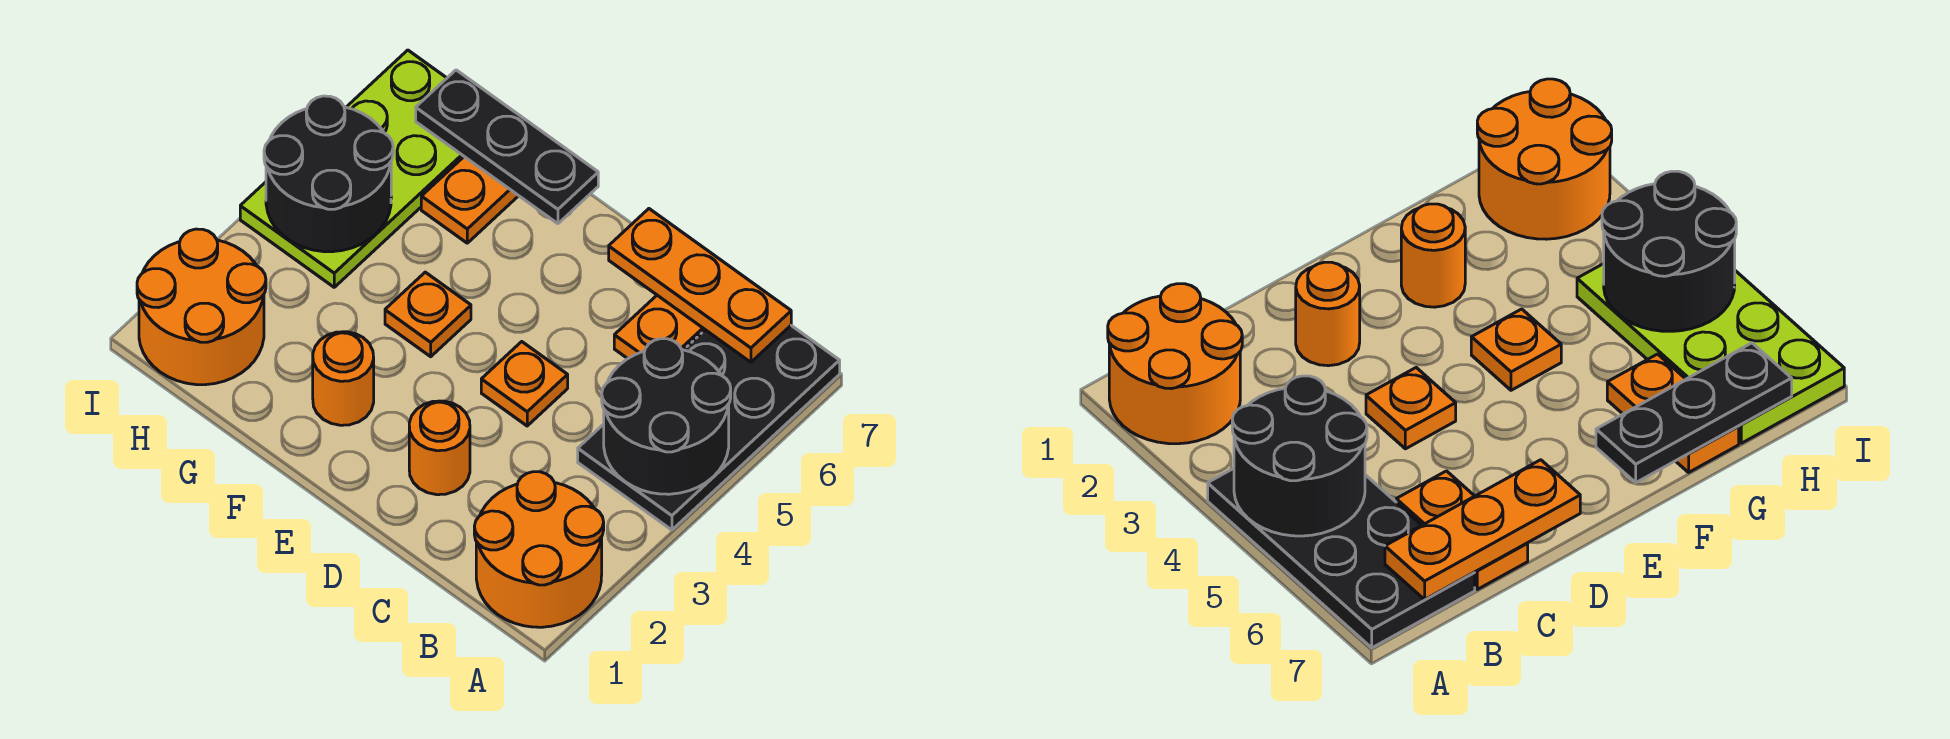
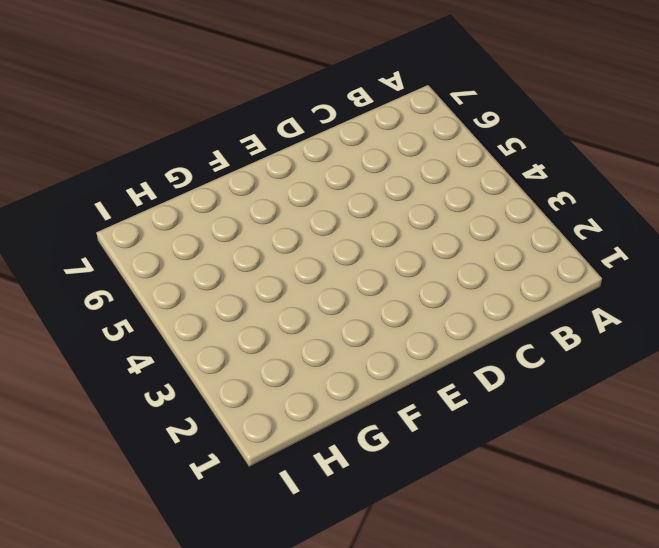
none -> orange round brick A1:B2 level 1
none -> black plate A4:B7 level 1
none -> orange plate C6:C7 level 1

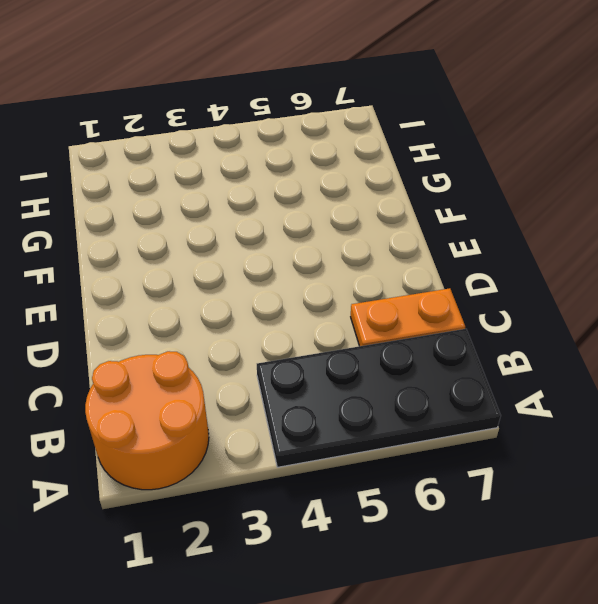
none -> orange round brick D2 level 1
none -> orange plate D4 level 1
none -> orange round brick F2 level 1

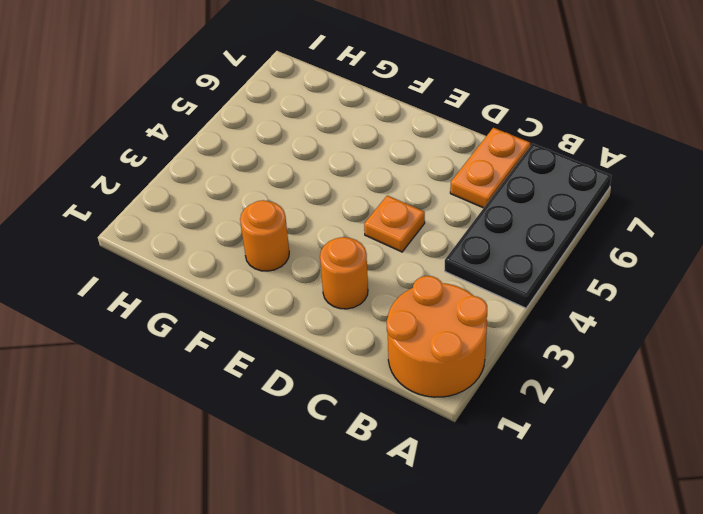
none -> orange plate F4 level 1
none -> orange plate G6:G7 level 1
none -> orange round brick H1:I2 level 1

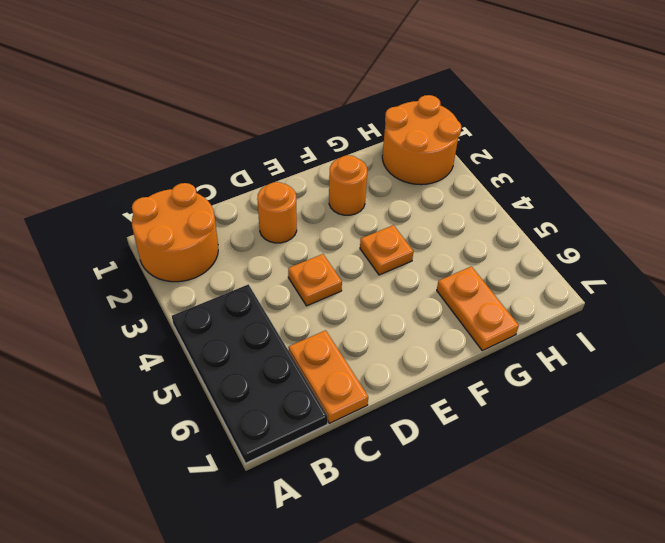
none -> lime plate H4:I7 level 1
none -> black round brick A4:B5 level 2
none -> orange plate B7:D7 level 2

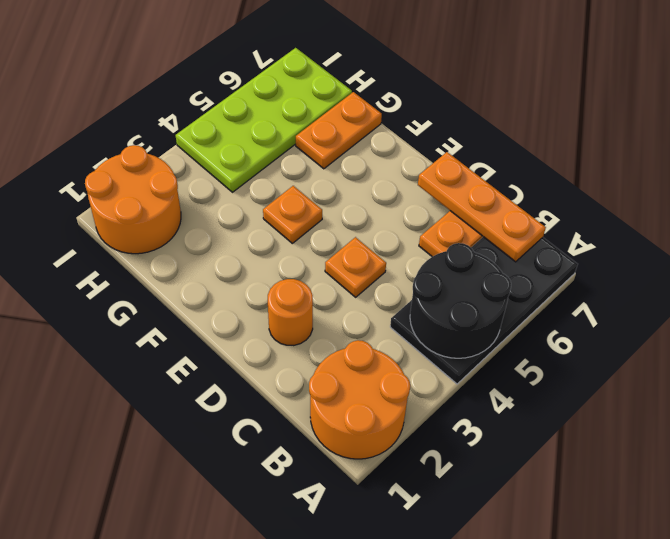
none -> orange round brick F2 level 1
none -> black plate F7:H7 level 2
none -> black round brick H4:I5 level 2

